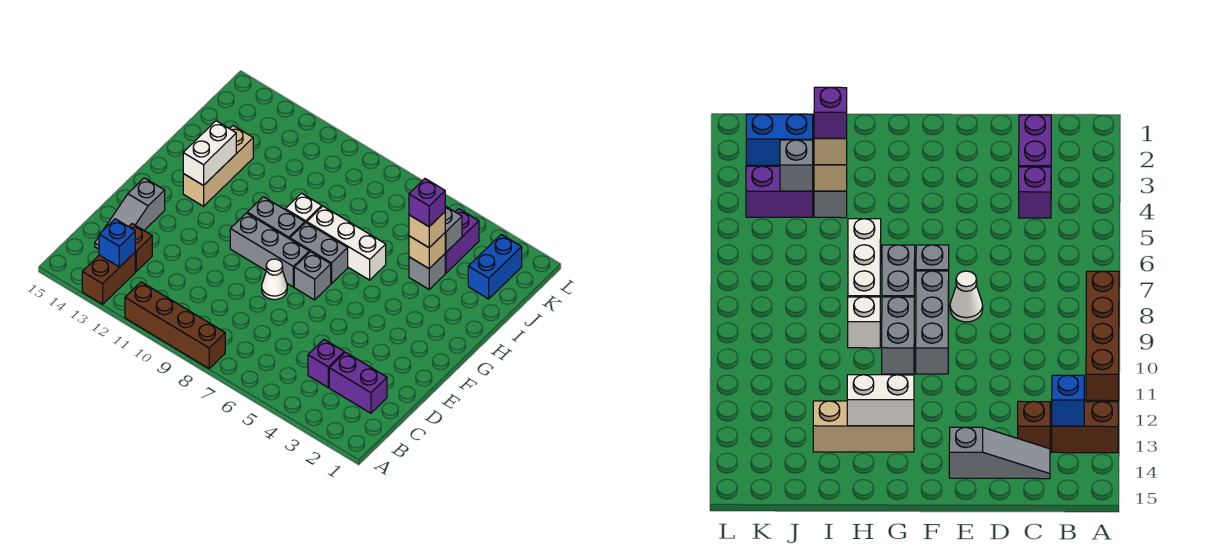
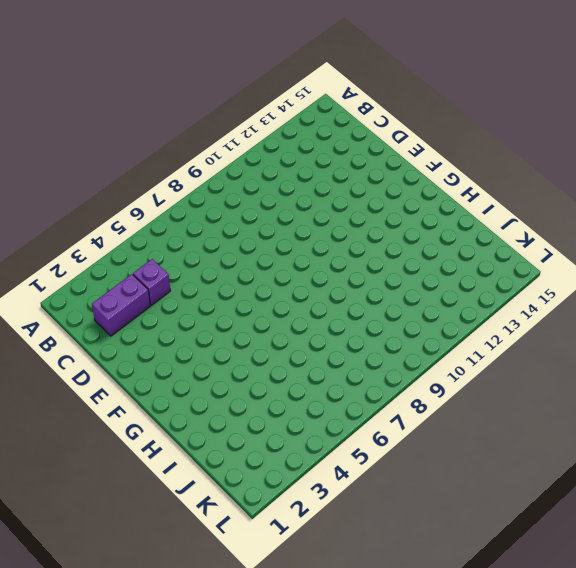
none -> brown brick A8:A11 level 1
none -> brown brick A13:B13 level 1
none -> brown brick C13 level 1

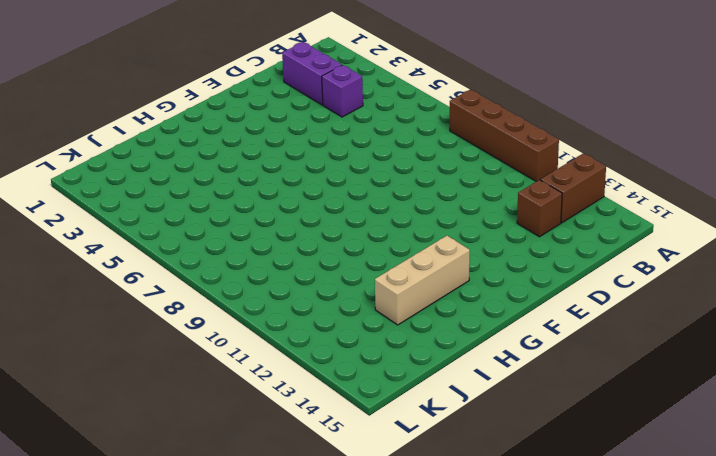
none -> grey slope C14:E14 level 1 top E
none -> white cone E8 level 1
none -> grey brick F7 level 1

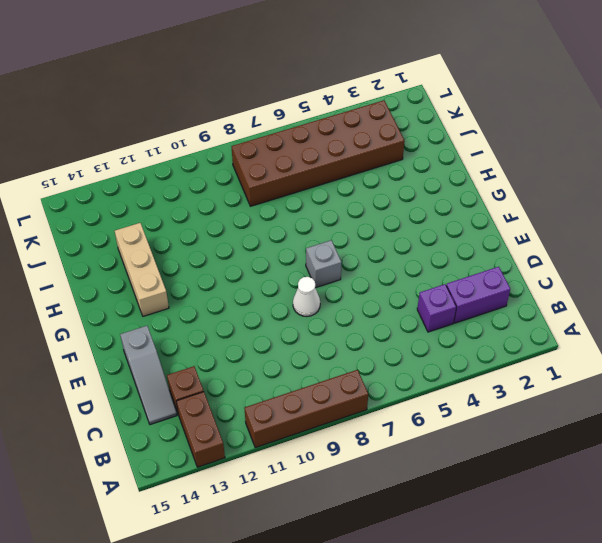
brown brick J3:K8 level 1 -> purple brick J4:K4 level 1
none -> grey brick F8:F10 level 1
none -> grey brick G7:G8 level 1
none -> grey brick G9:G10 level 1

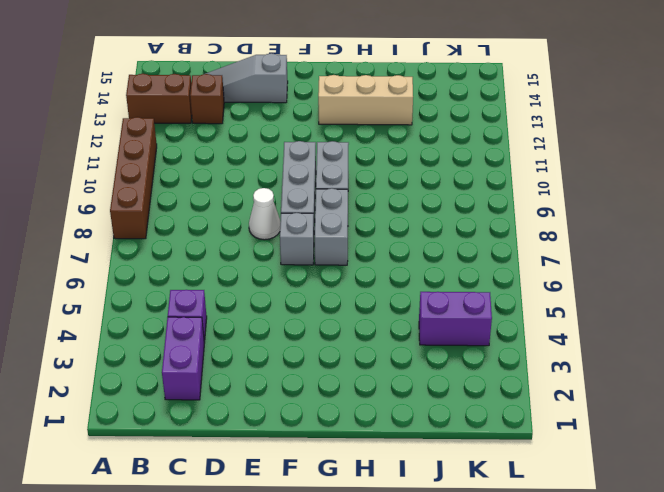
none -> white brick H6:H8 level 1
none -> white brick H9 level 1
none -> grey brick I4 level 1

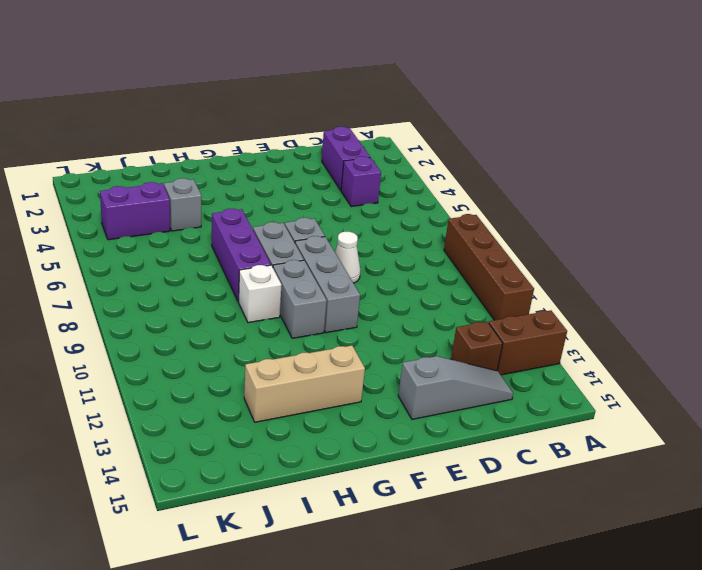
purple brick H6:H8 level 1 -> white brick H6:H8 level 1
none -> blue brick J2:K2 level 1
none -> blue brick B13 level 2
none -> white brick G13:H13 level 2

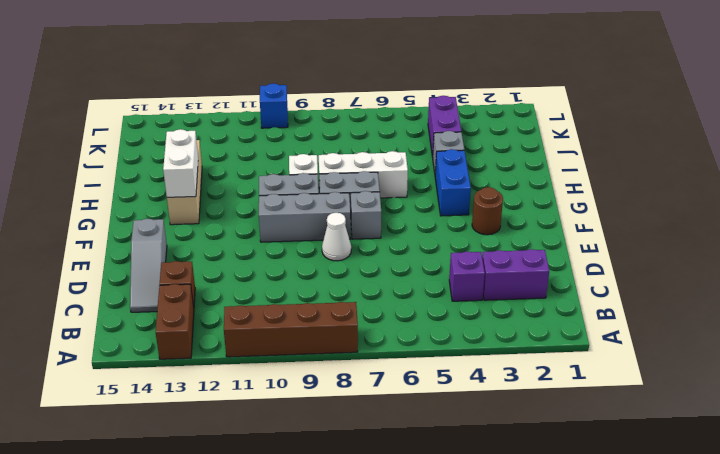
brown round brick F3 level 1 -> none
blue brick G4:H4 level 1 -> blue brick J2:K2 level 1
blue brick L10 level 1 -> blue brick B13 level 2
none -> tan brick I4 level 2
none -> grey brick J4 level 2
none -> tan brick I4 level 3

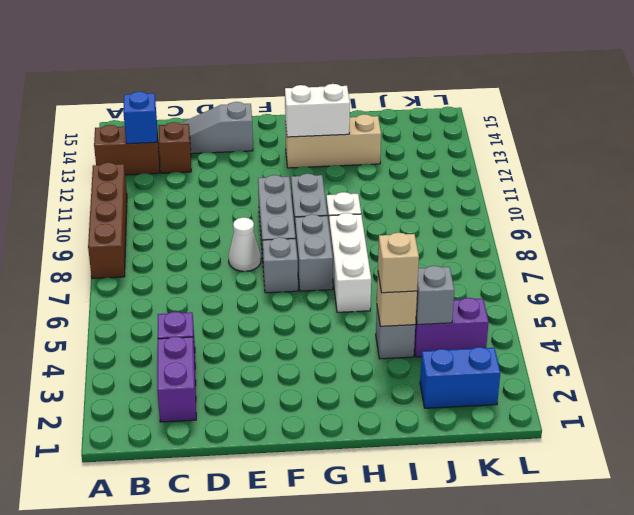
none -> purple brick I4 level 4

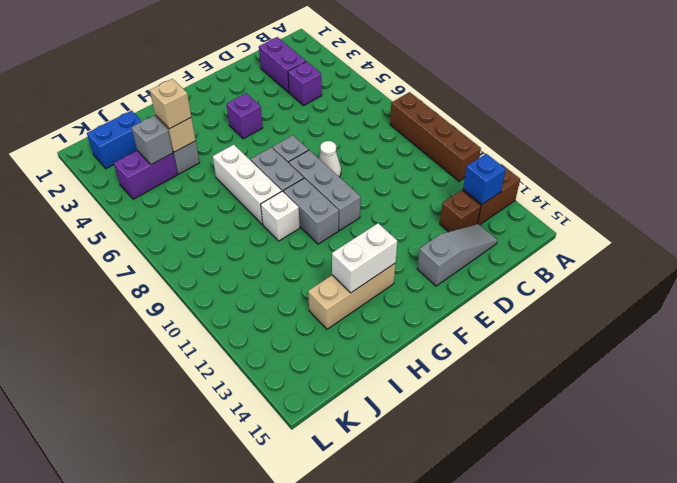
purple brick F4 level 1 -> purple brick I4 level 4

